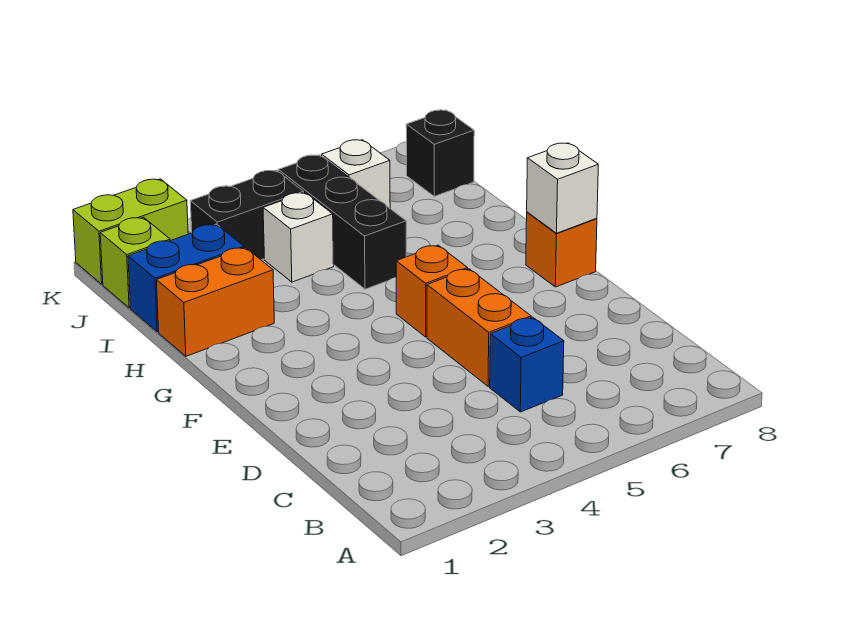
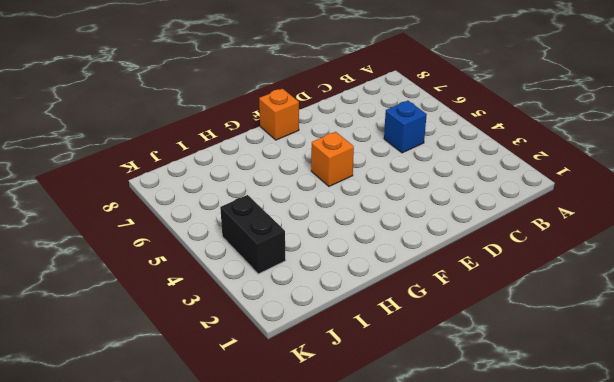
none -> orange brick D5:E5 level 1
none -> orange brick H1:H2 level 1
none -> black brick H5:J5 level 1

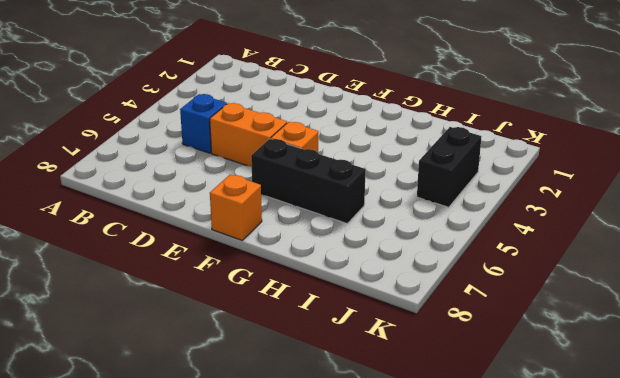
black brick F6:H6 level 1 -> black brick H5:J5 level 1
none -> orange brick H1:H2 level 1
none -> blue brick I1:I2 level 1
none -> white brick I4 level 1

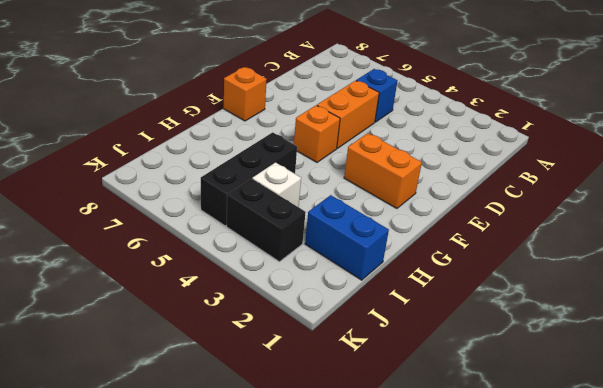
orange brick F2:F3 level 1 -> orange brick H1:H2 level 1
none -> lime brick J1 level 1
none -> white brick J6 level 1
none -> black brick J8 level 1

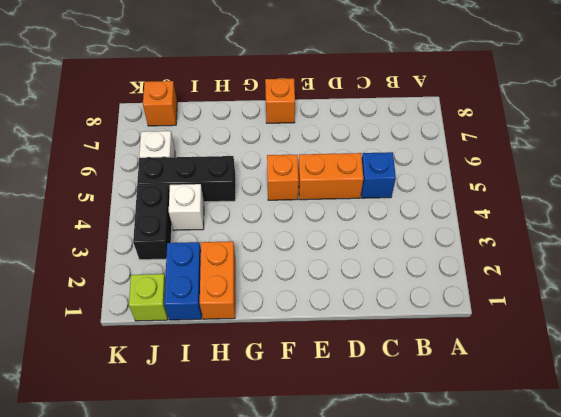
orange brick J8 level 1 -> black brick J8 level 1
none -> lime brick K1:K2 level 1
none -> white brick F8 level 2

